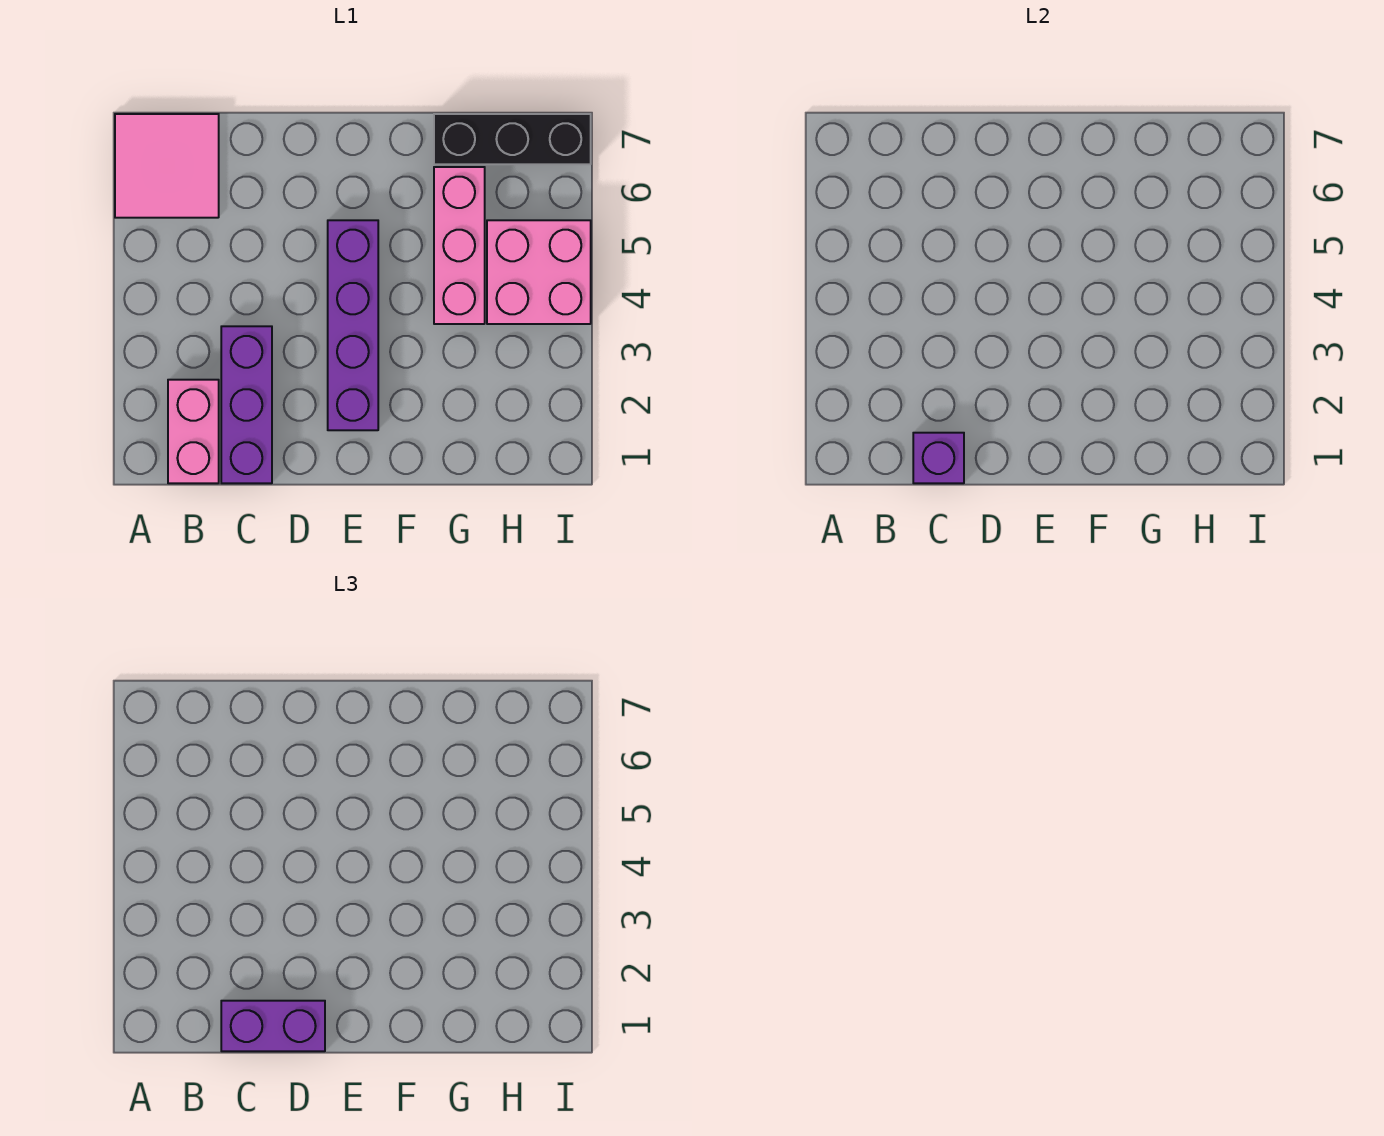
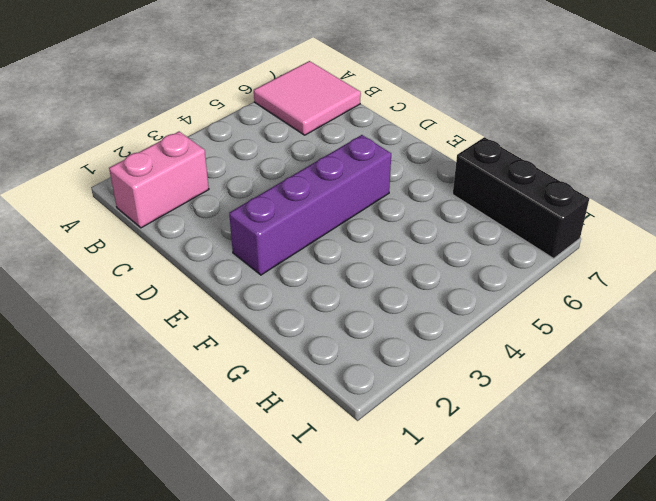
none -> purple brick C1:C3 level 1
none -> pink brick G4:G6 level 1

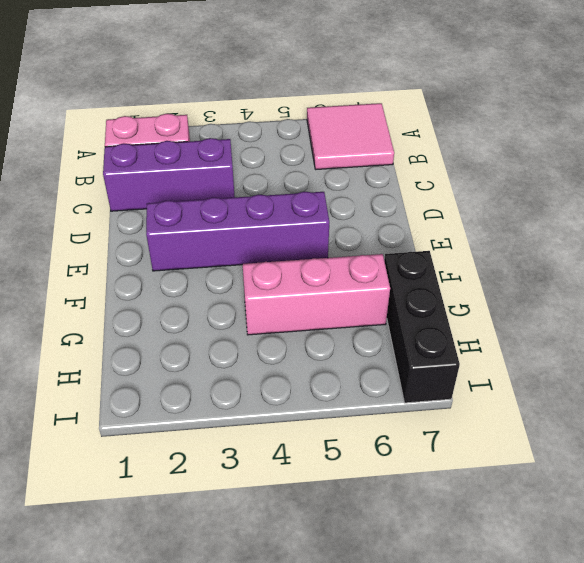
none -> pink brick H4:I5 level 1
none -> purple brick C1 level 2

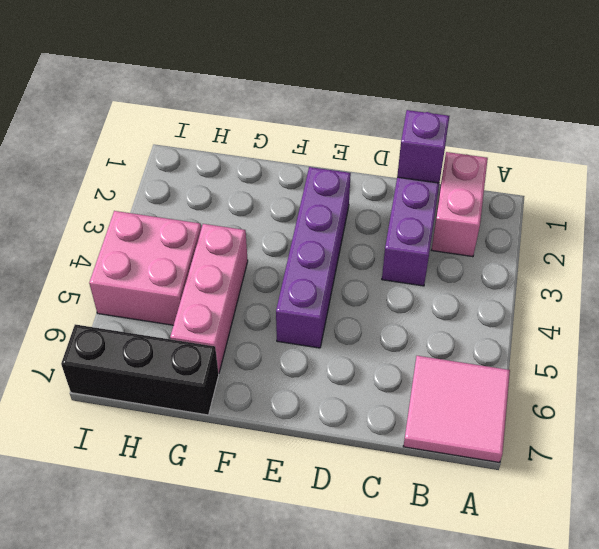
none -> purple brick C1:D1 level 3

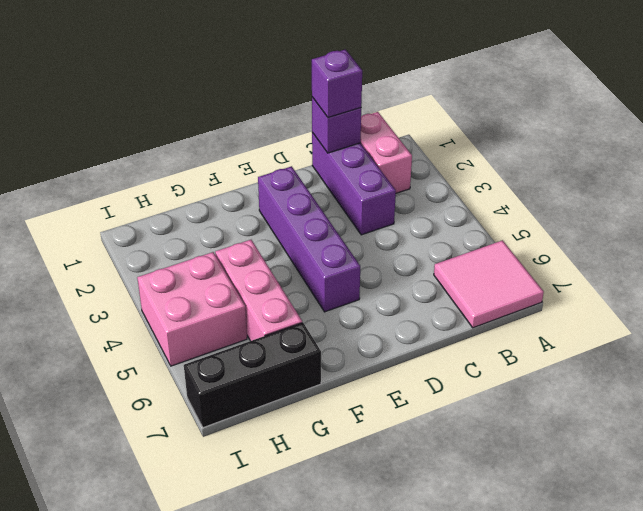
purple brick C1 level 3 -> purple brick C1:D1 level 3

